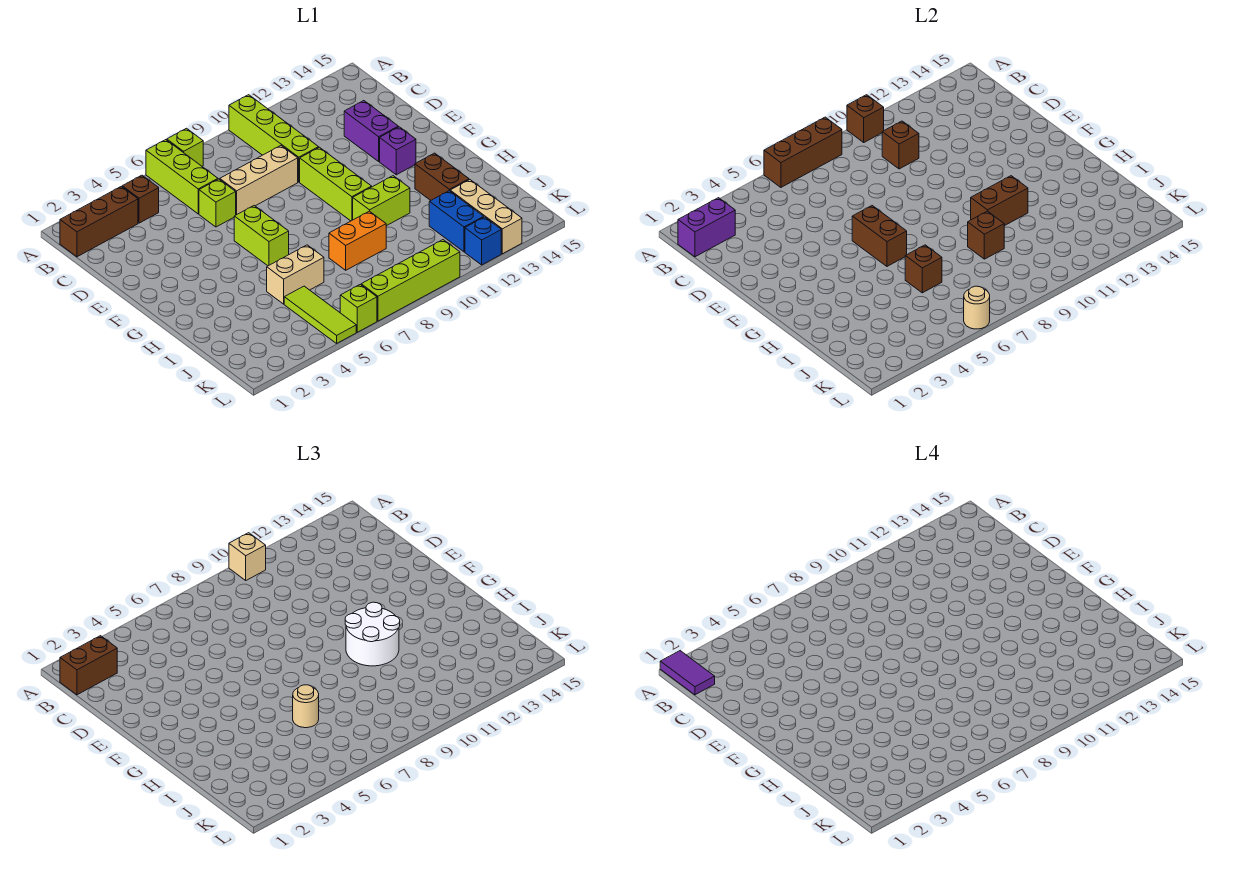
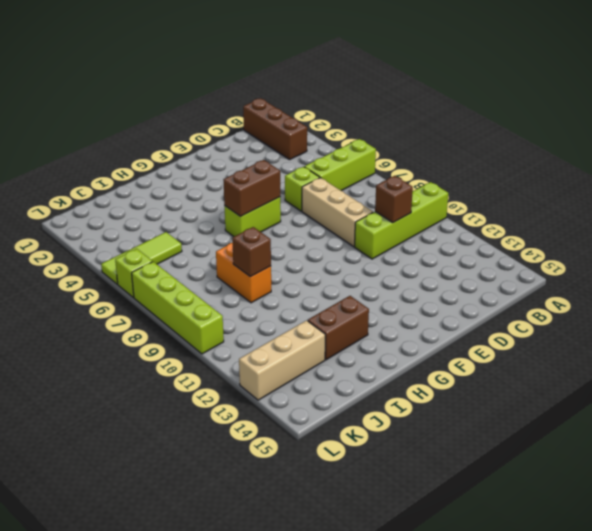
none -> lime brick A7 level 1
none -> brown brick B4 level 1
none -> purple brick D13:E13 level 1
none -> lime brick E10:G10 level 1

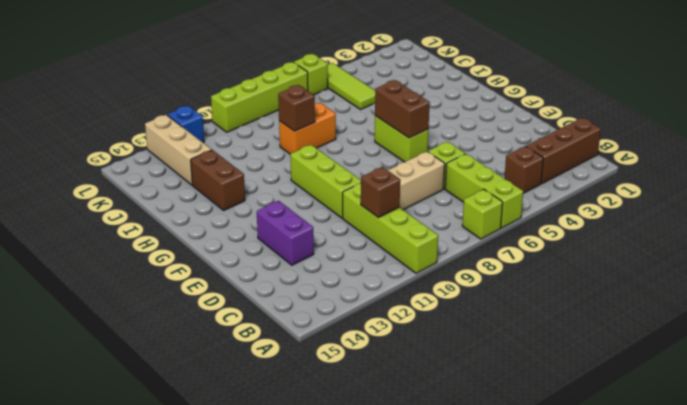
none -> purple brick F13 level 1
none -> lime brick H10:H11 level 1
none -> tan brick I5:I6 level 1
none -> blue brick J12:K12 level 1

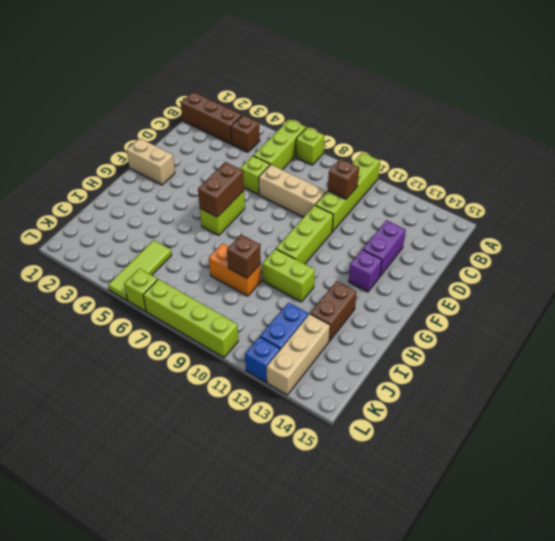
tan brick F1:F2 level 1 -> tan brick I5:I6 level 1
none -> brown brick A6:A8 level 2
none -> brown brick A10 level 2
none -> purple brick B1:B2 level 2
none -> brown brick H10:H11 level 2

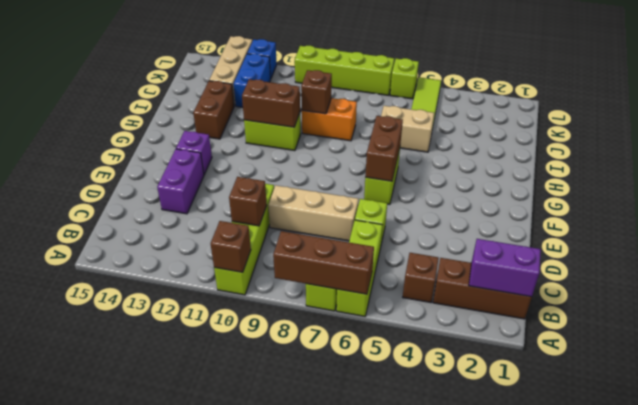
none -> lime brick E10:G10 level 1
none -> brown brick I6 level 2
none -> tan round brick L6 level 2
none -> tan brick A10 level 3

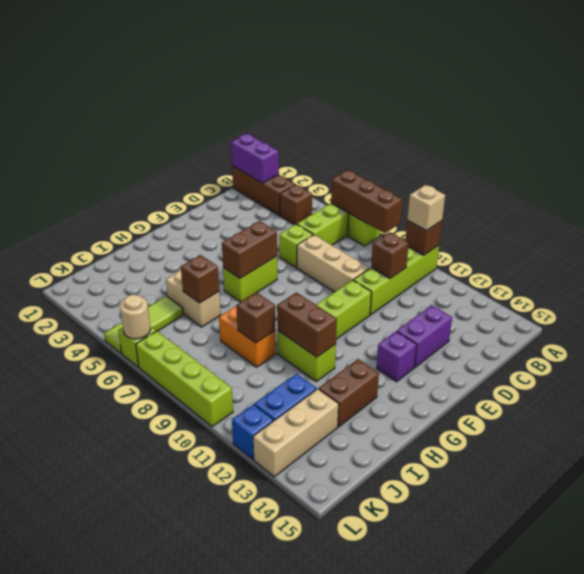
none -> brown brick B1:B2 level 3
none -> white round brick G10:H11 level 3
none -> tan round brick I6 level 3
none -> purple tile A1:B1 level 4

